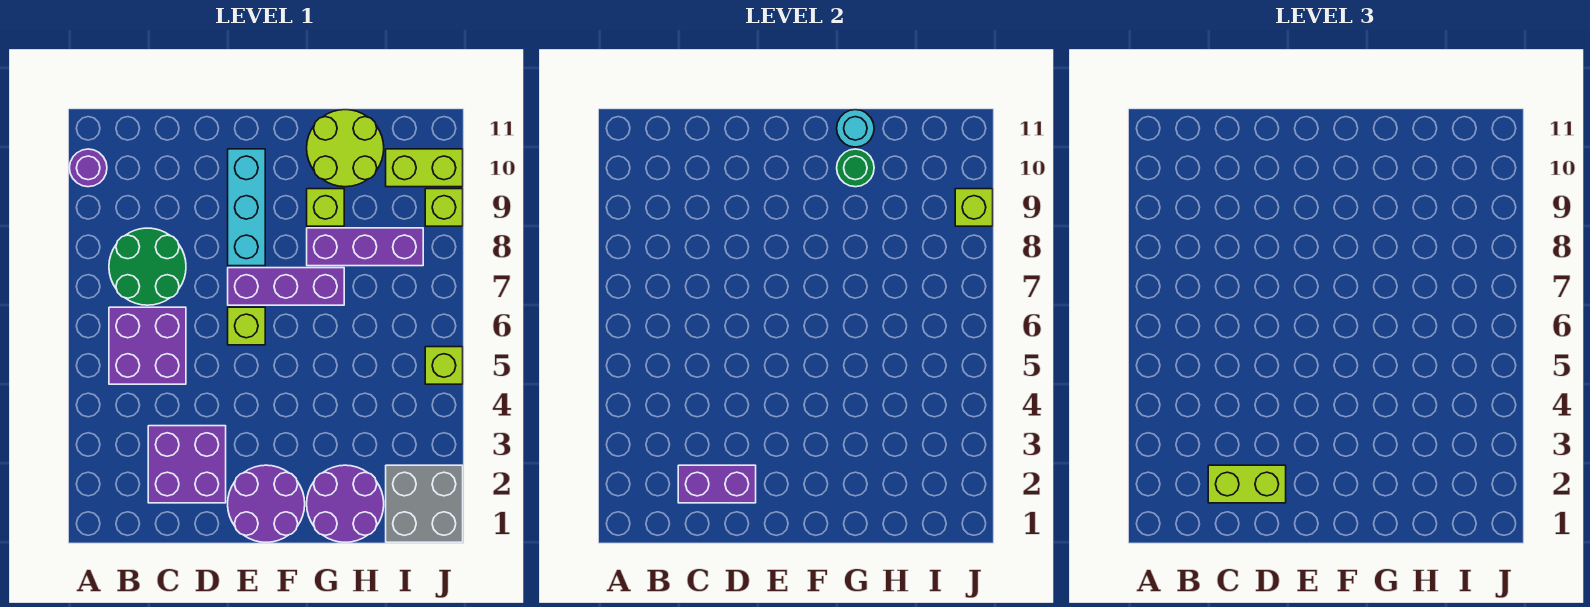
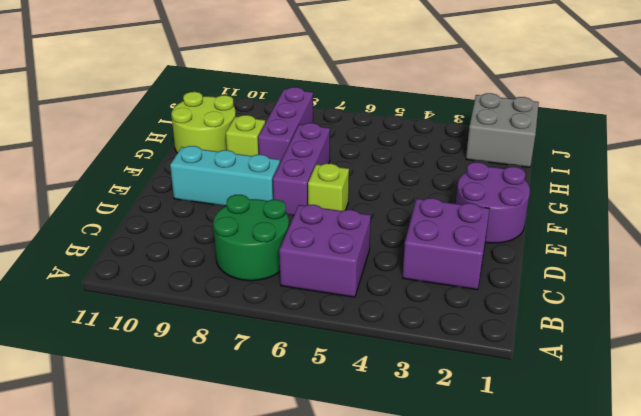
none -> purple round brick A10 level 1
none -> purple round brick G1:H2 level 1
none -> lime brick I10:J10 level 1

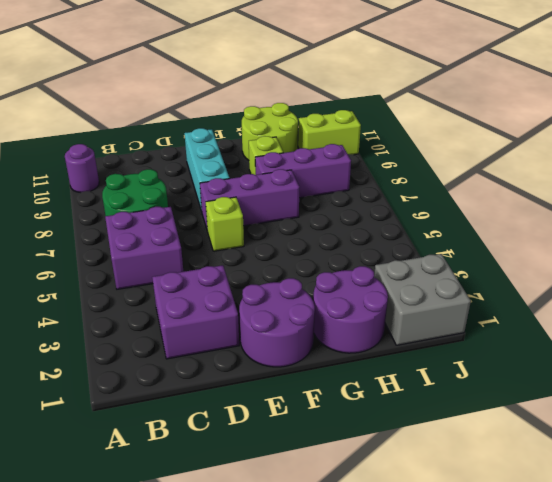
none -> lime brick J5 level 1
none -> lime brick J9 level 1
none -> purple brick C2:D2 level 2

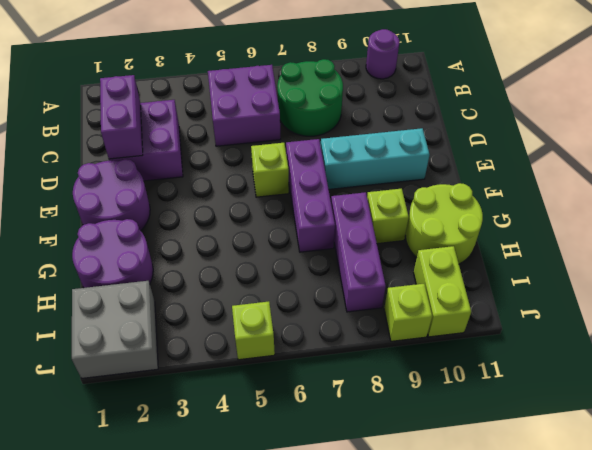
none -> green round brick G10 level 2
none -> cyan round brick G11 level 2
none -> lime brick J9 level 2

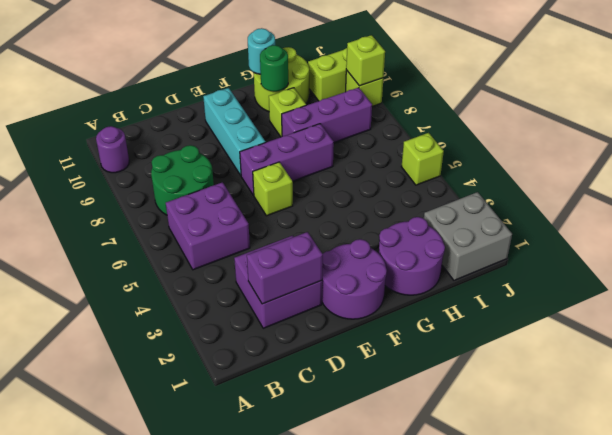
none -> lime brick C2:D2 level 3

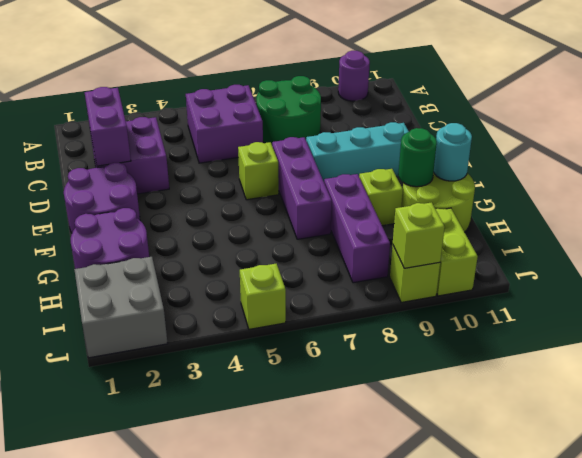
none -> lime brick C2:D2 level 3

